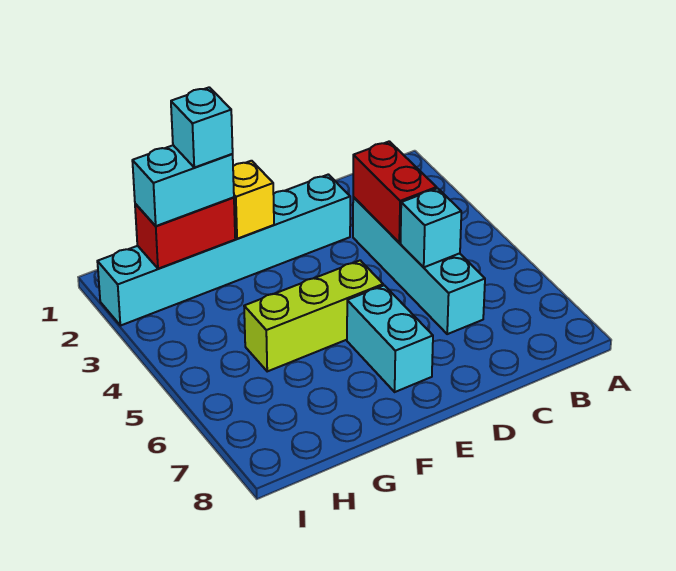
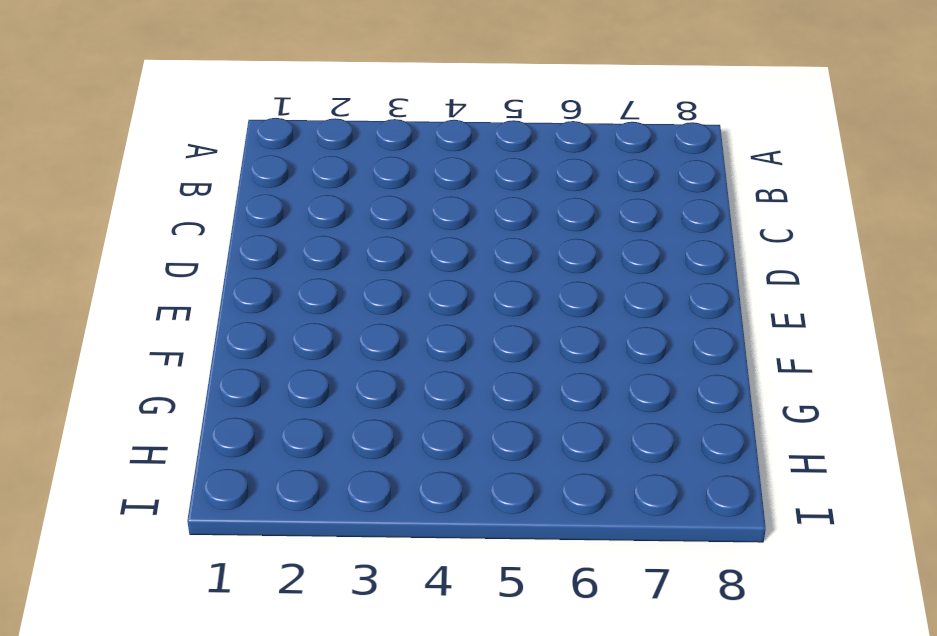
none -> cyan brick C3:C6 level 1
none -> cyan brick D2:I2 level 1

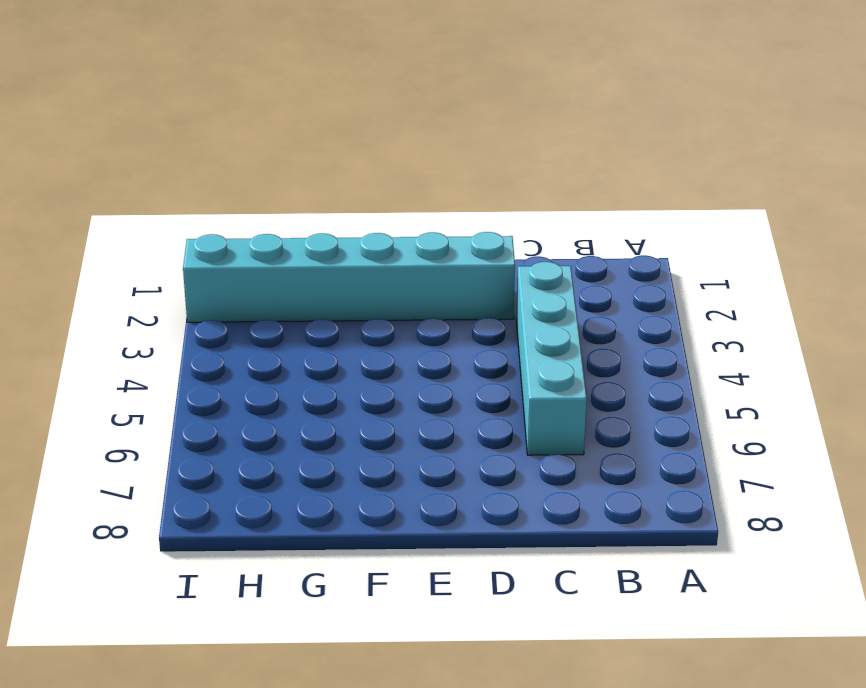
none -> lime brick E5:G5 level 1
none -> cyan brick E6:E7 level 1

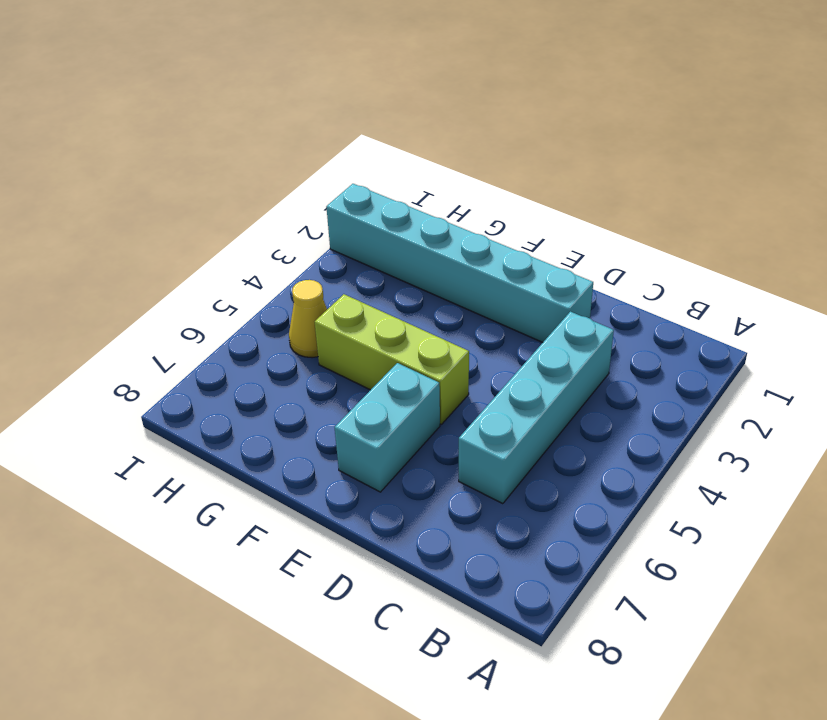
yellow cone H5 level 1 -> none
none -> red brick C3:C4 level 2
none -> cyan brick C5 level 2

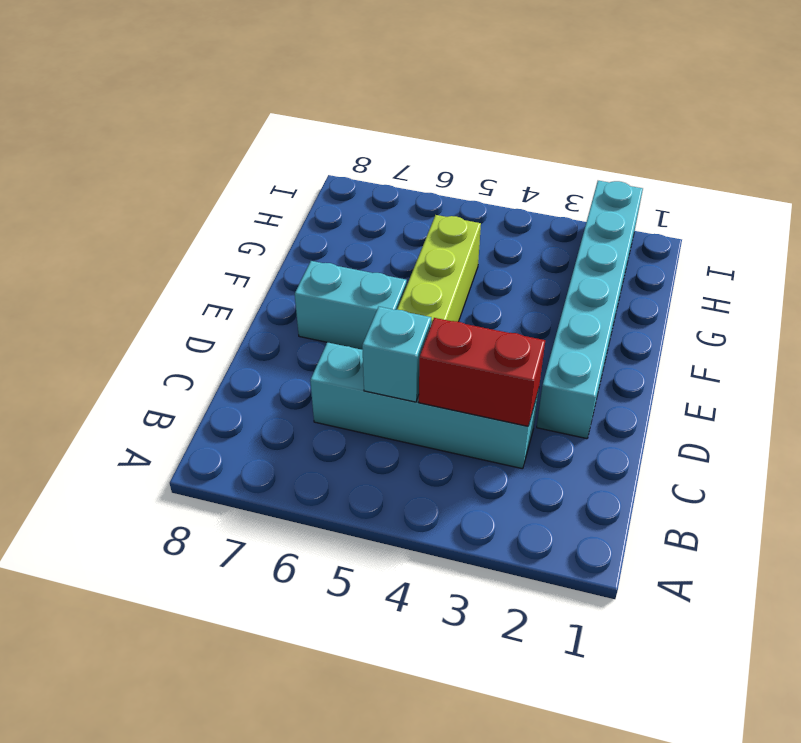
none -> yellow brick F2 level 2
none -> red brick G2:H2 level 2

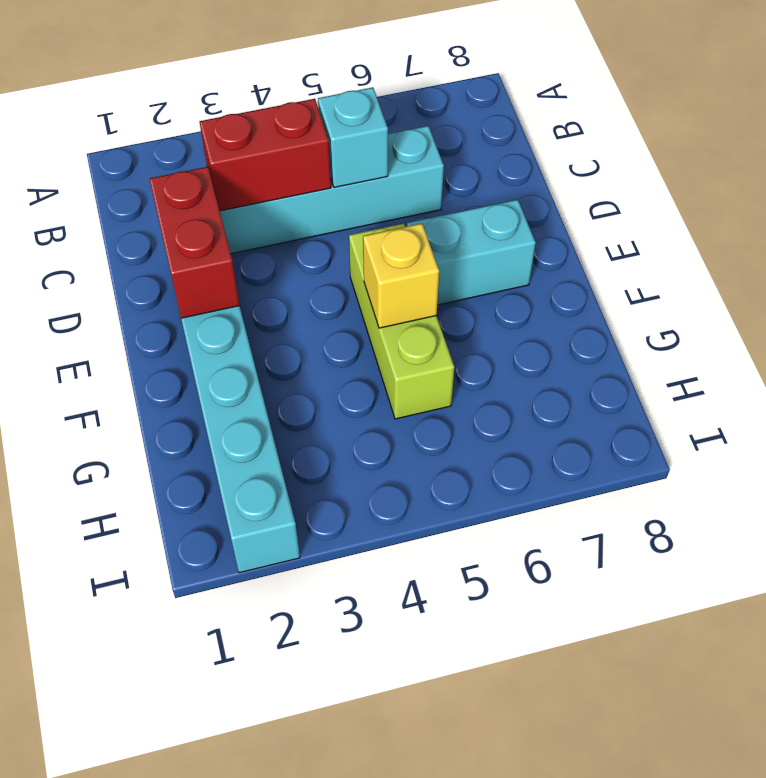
red brick D2:E2 level 2 -> red brick G2:H2 level 2
yellow brick F5 level 2 -> yellow brick F2 level 2
none -> cyan brick G2:H2 level 3
none -> cyan brick G2 level 4

